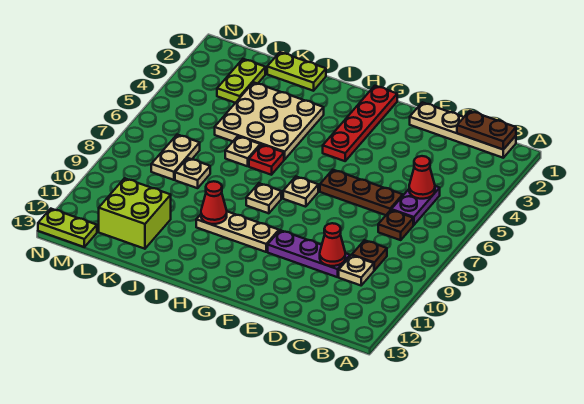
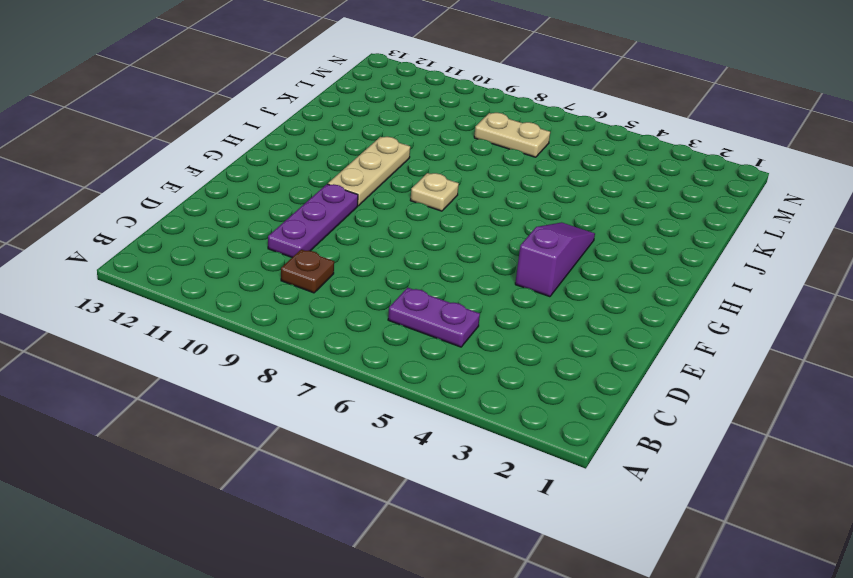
purple slope F4:H4 level 1 top F -> red plate G1:G4 level 1
none -> tan plate B1:E1 level 1
none -> brown plate C7 level 1
none -> tan plate C10 level 1

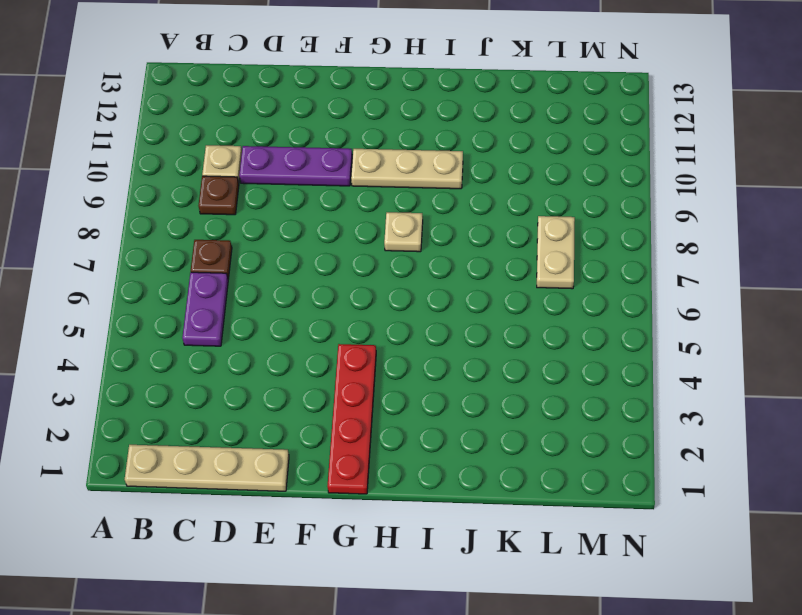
none -> brown plate D6:F6 level 1
none -> tan plate G7 level 1
none -> tan plate I3:K5 level 1

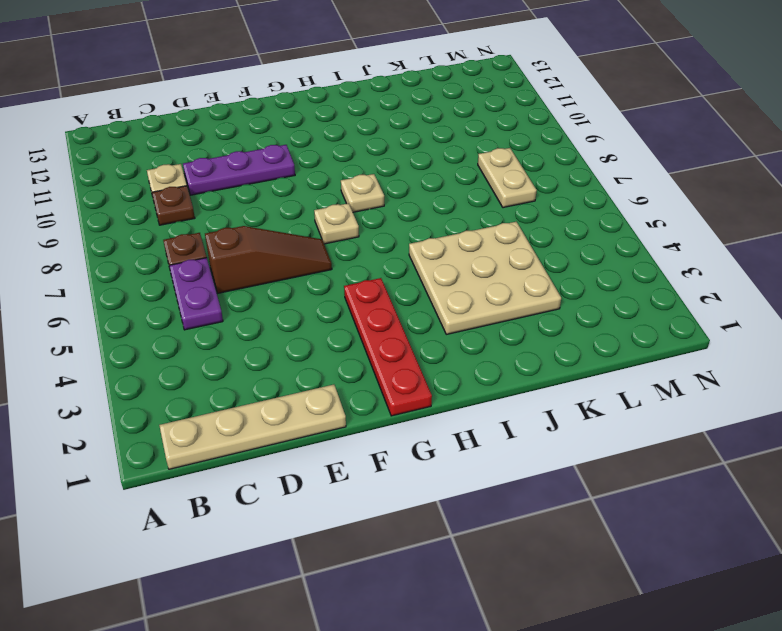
brown slope D6:F6 level 1 top D -> brown plate D6:F6 level 1
none -> tan plate G10:I10 level 1
none -> red plate I6 level 1
none -> lime plate J1:K1 level 1

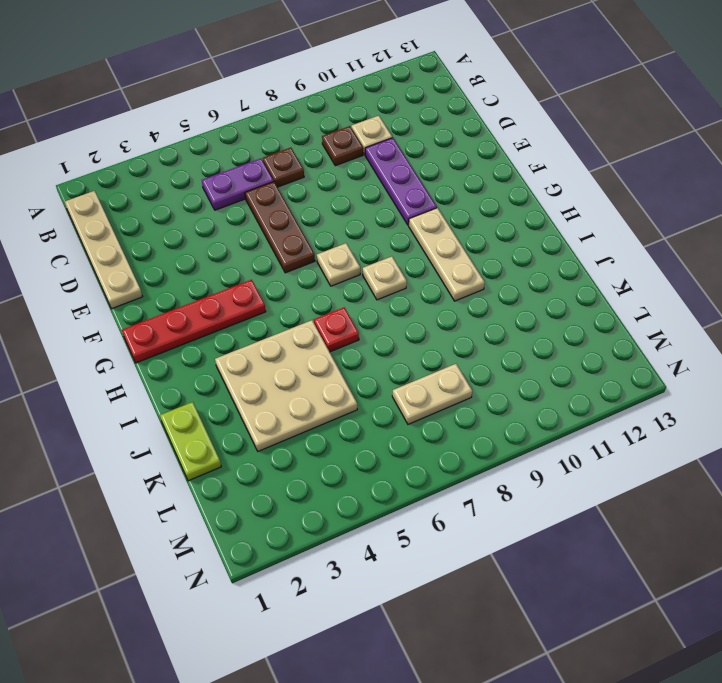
none -> tan plate J6 level 1
none -> tan plate K8 level 1
none -> lime brick K11:L12 level 1

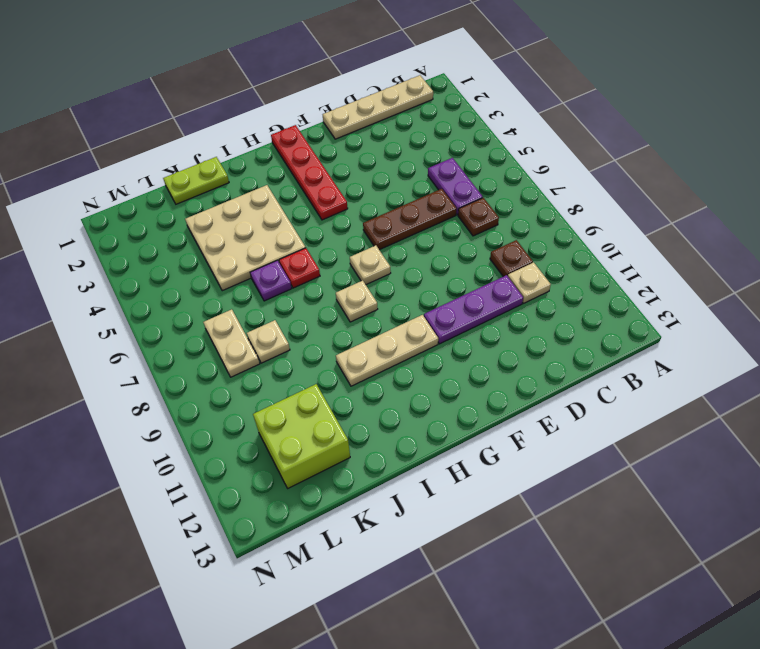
purple plate J6 level 1 -> tan plate J6 level 1
none -> lime plate L2:L3 level 1
none -> lime plate M13:N13 level 1
none -> brown plate B1:C1 level 2

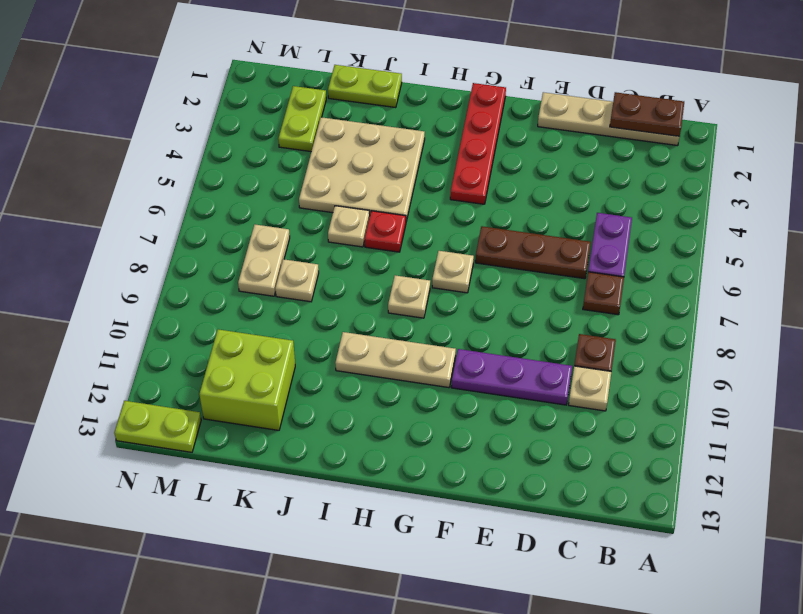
none -> red cone C5 level 2
none -> red cone D10 level 2
none -> red cone I10 level 2

